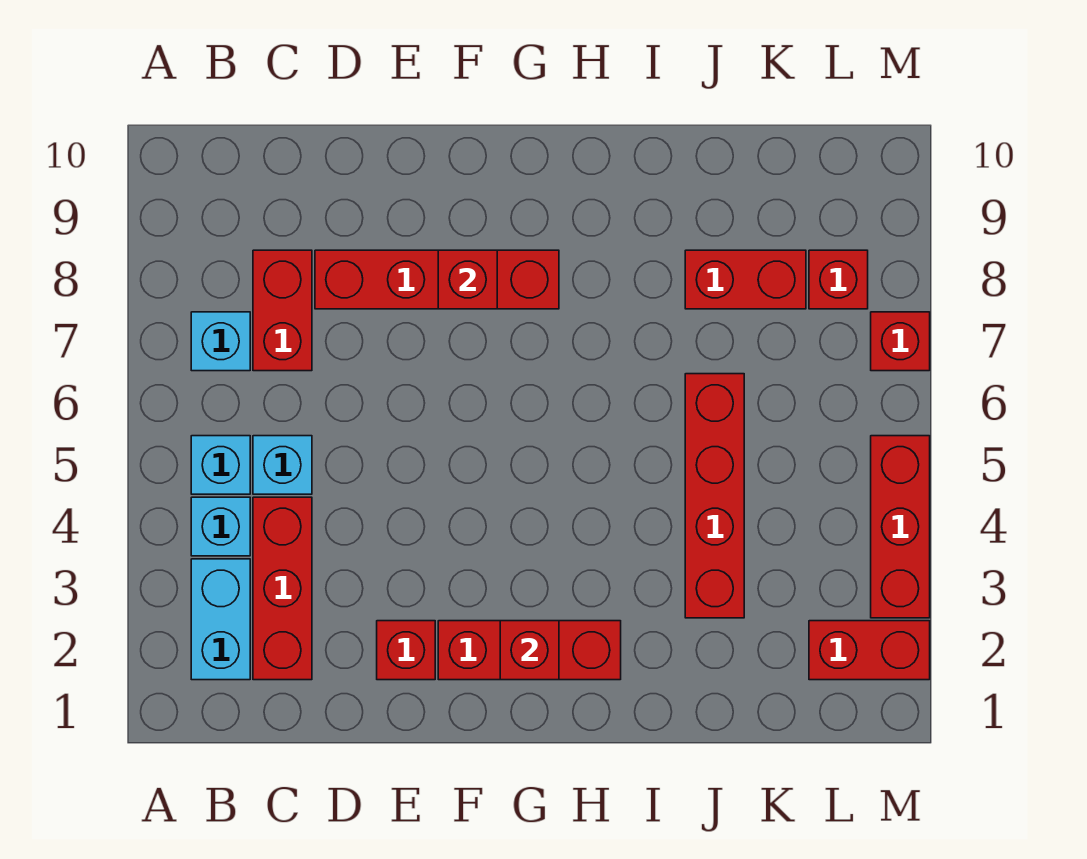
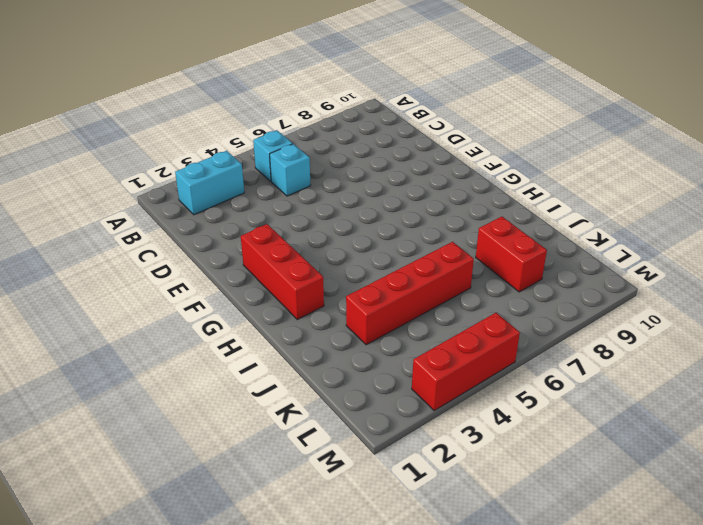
none -> cyan brick B4 level 1
none -> cyan brick B7 level 1
none -> red brick C2:C4 level 1

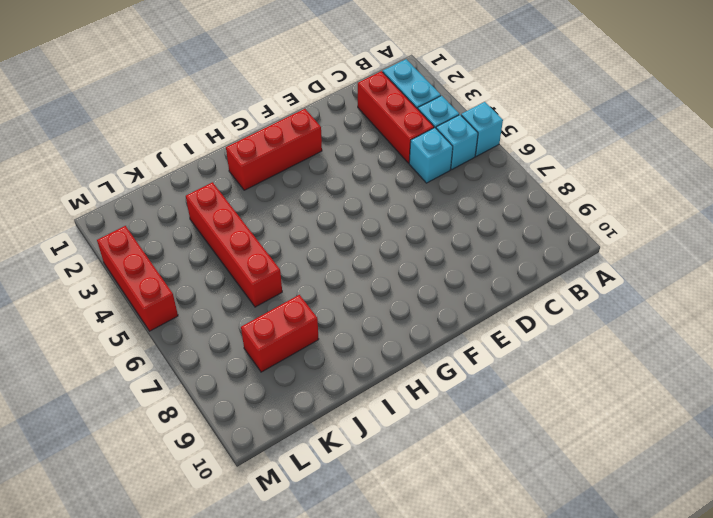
cyan brick A5 level 1 -> cyan brick B7 level 1
none -> red brick C7:C8 level 1
none -> red brick D8:G8 level 1
none -> red brick E2 level 1

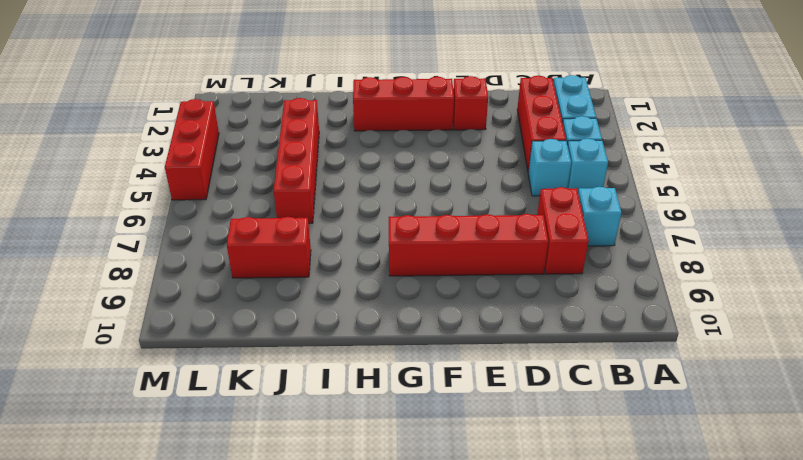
none -> red brick L2:M2 level 1
none -> red brick L8 level 1
none -> red brick M7 level 1

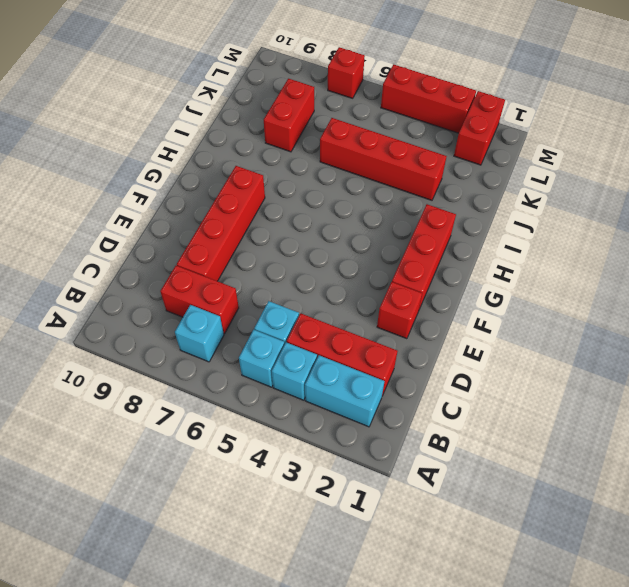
none -> red brick L8 level 1
none -> red brick F8 level 2
none -> red brick G2 level 2

